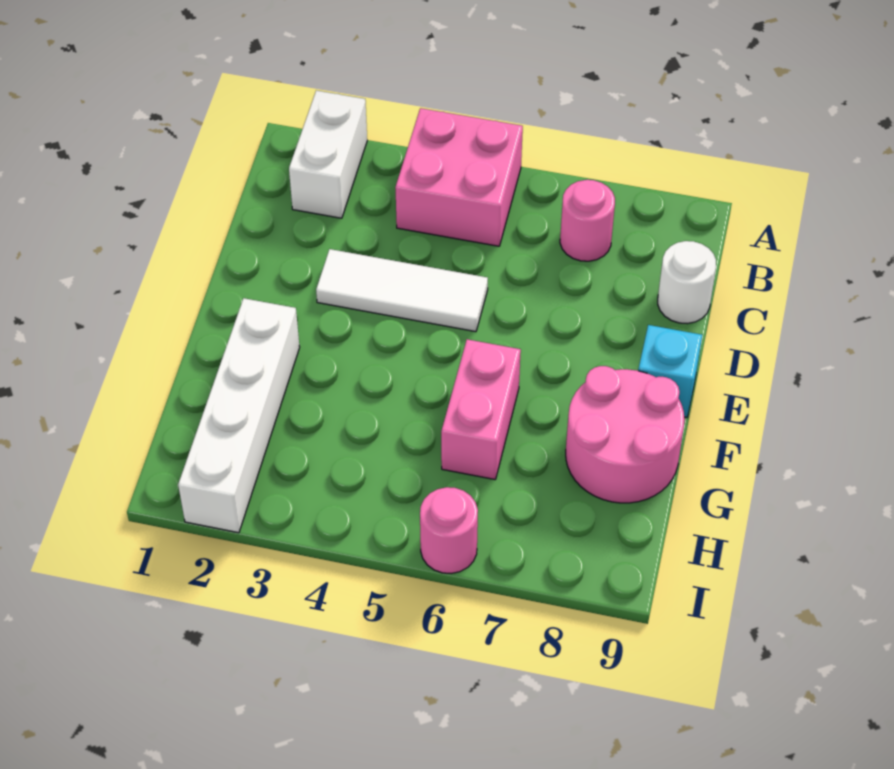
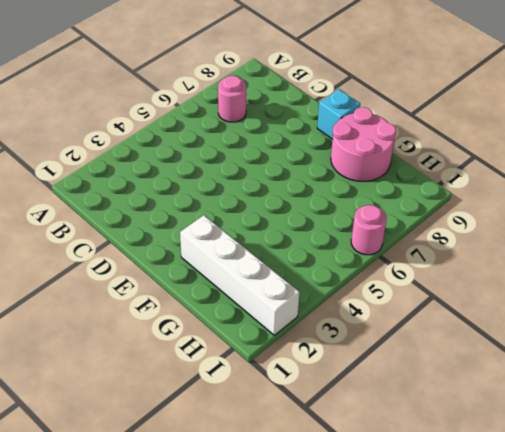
none -> white brick A2:B2 level 1
none -> pink brick A4:B5 level 1

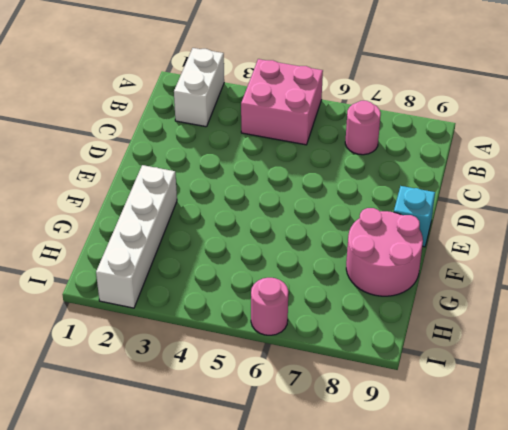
none -> white round brick C9 level 1
none -> white tile D3:D5 level 1

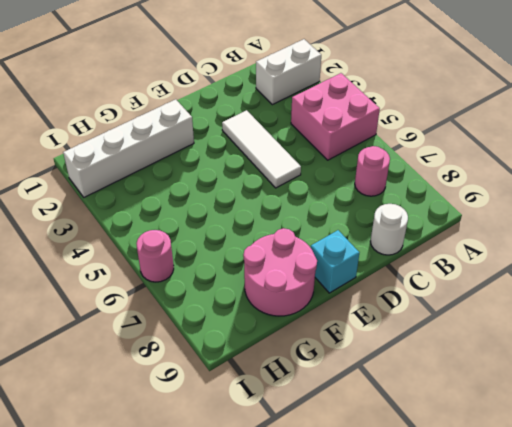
none -> pink brick F6:G6 level 1

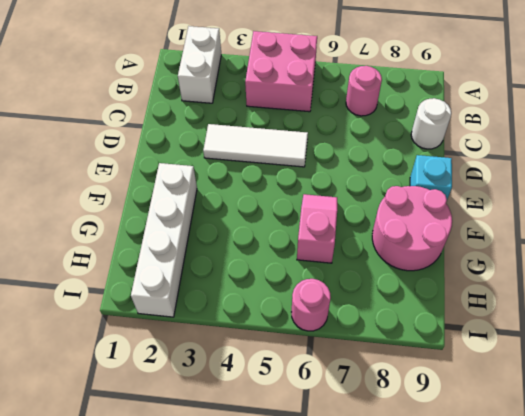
pink slope F6:G6 level 1 top G -> pink brick F6:G6 level 1

